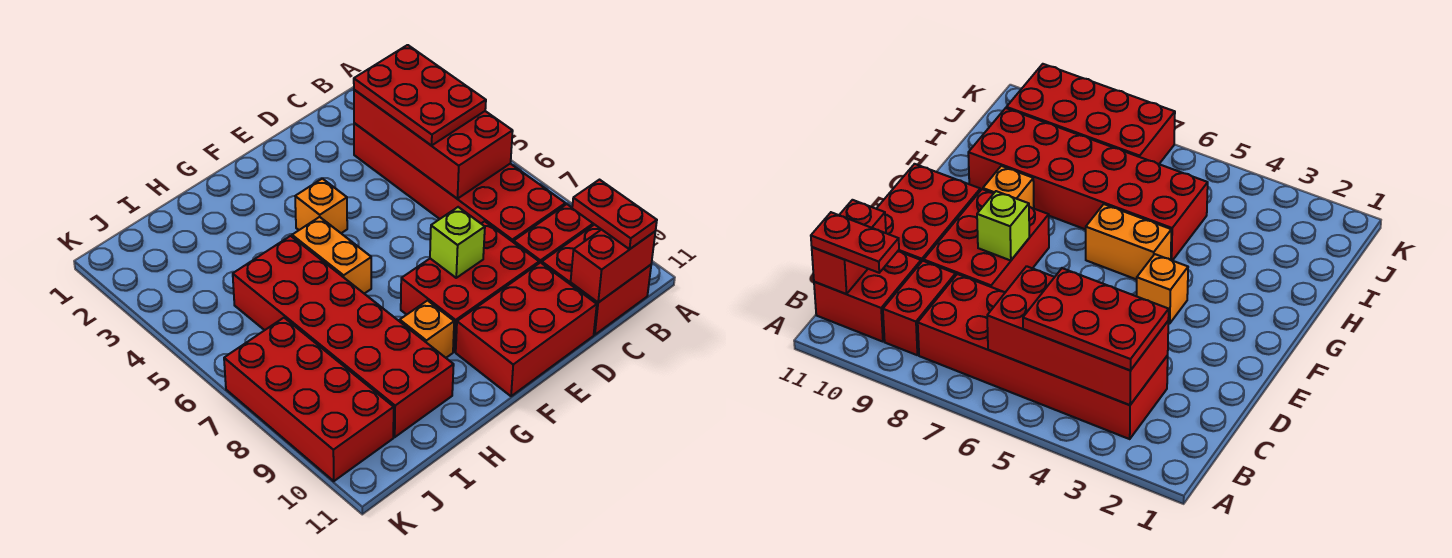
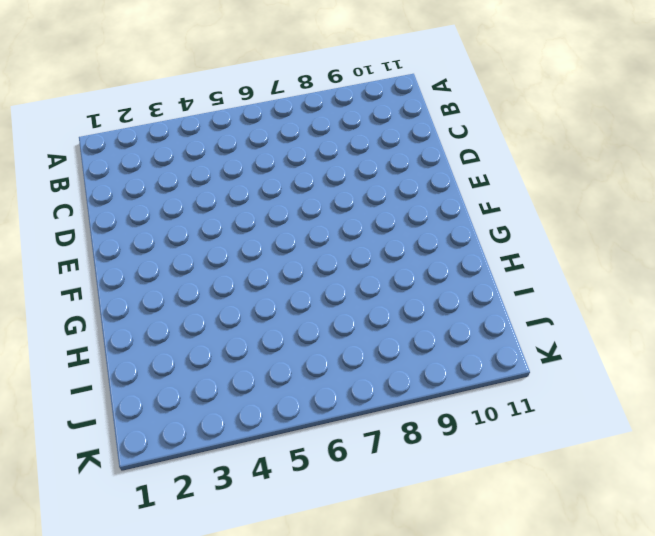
none -> red brick B3:C8 level 1
none -> red brick B9:C9 level 1
none -> red brick B10:C11 level 1

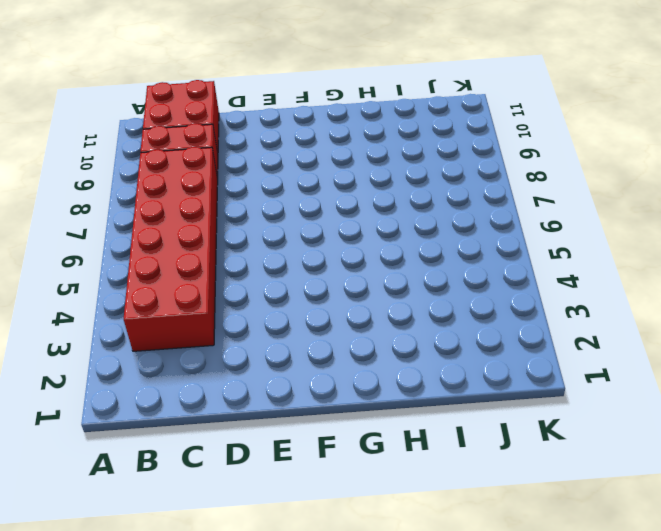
none -> red brick D8:F9 level 1
none -> red brick D10:F11 level 1
none -> orange brick F4 level 1

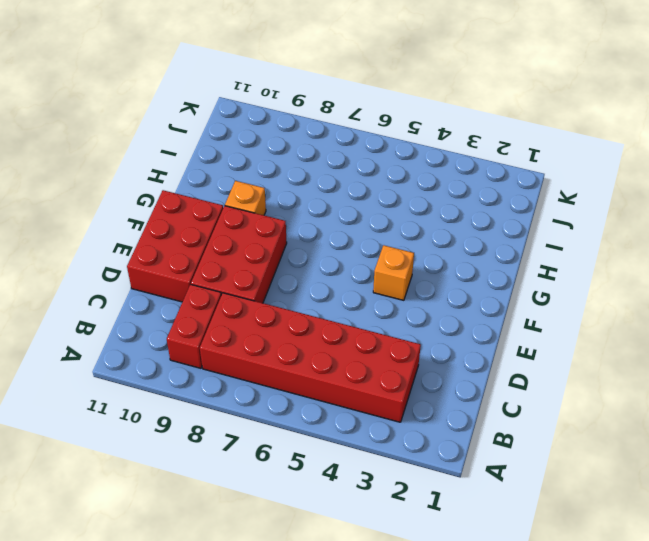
none -> red brick B10:C11 level 1
none -> orange brick G5:G6 level 1
none -> red brick H5:I10 level 1

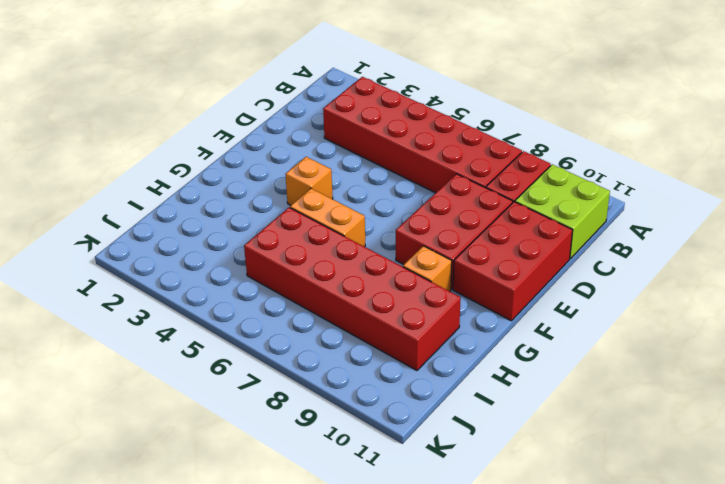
lime brick B10:C11 level 1 -> red brick B10:C11 level 1
none -> red brick J7:K10 level 1
none -> red brick B3:C6 level 2
none -> red brick B11:C11 level 2

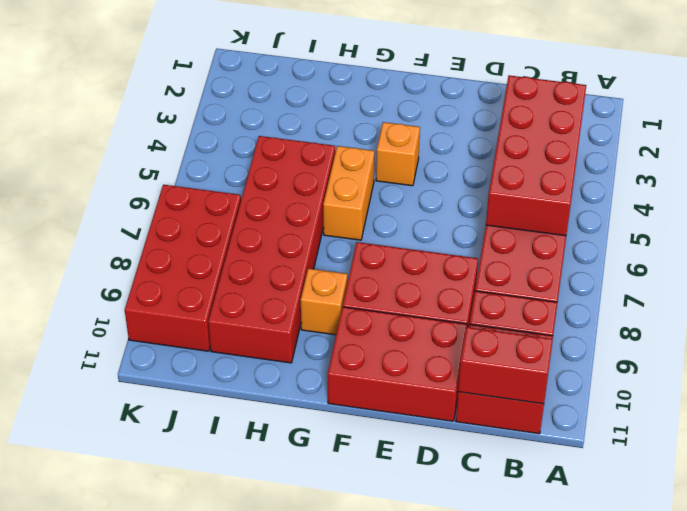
none -> lime brick E8 level 2
none -> red plate B3:C5 level 3
none -> red plate B10:B11 level 3

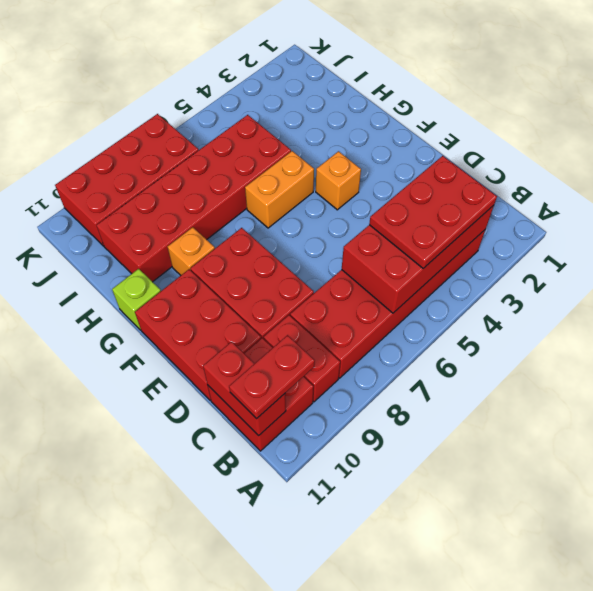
lime brick G11 level 1 -> lime brick E8 level 2

